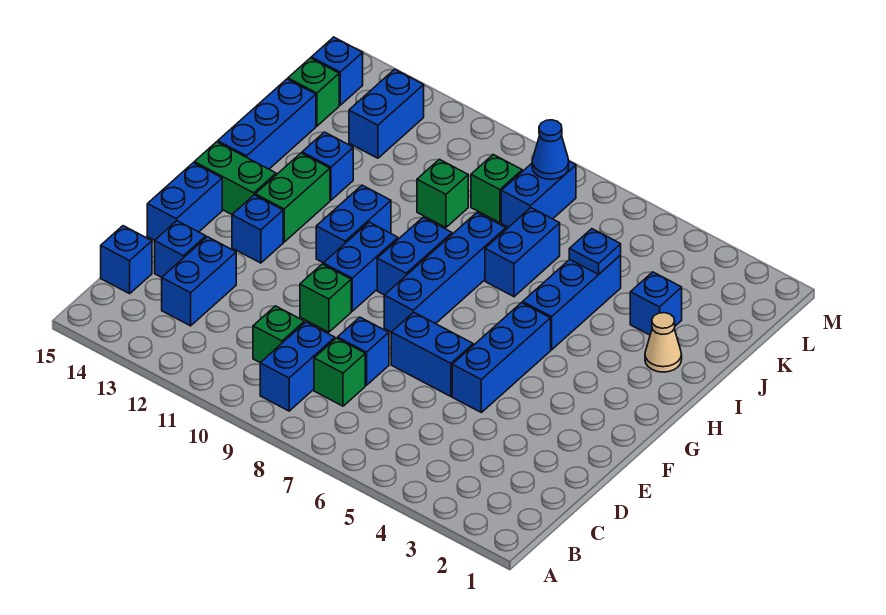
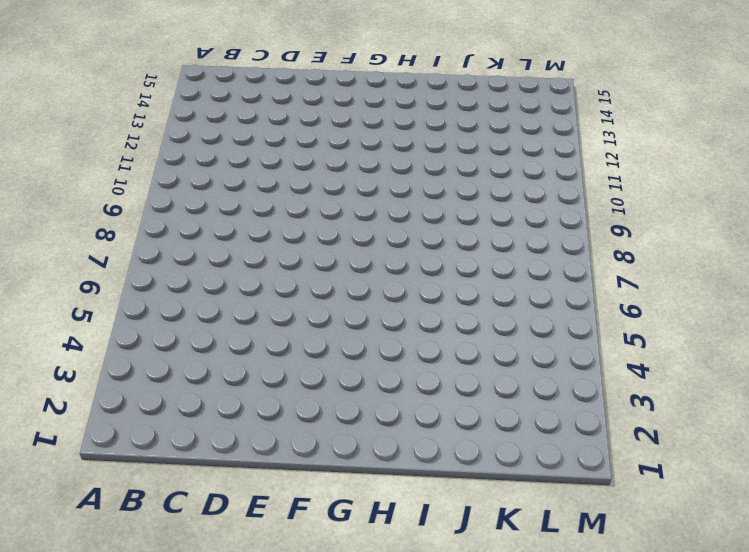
none -> blue brick B9:C9 level 1
none -> green brick C8 level 1
none -> green brick C10 level 1
none -> blue brick C13:D13 level 1

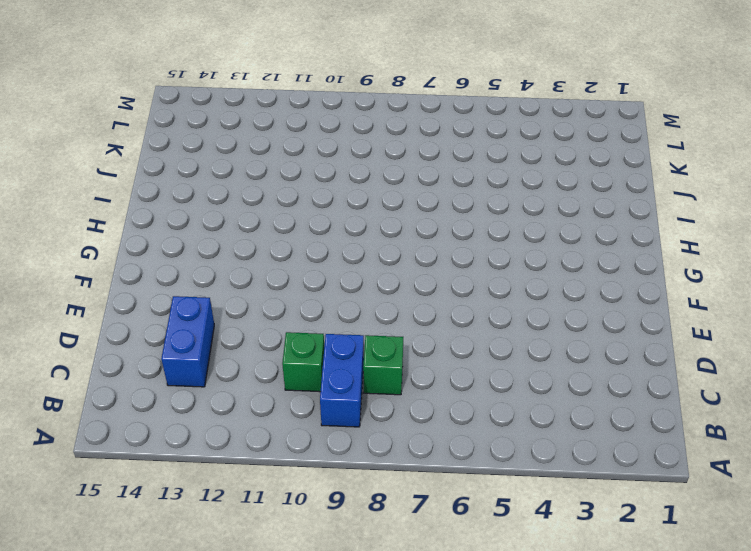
none -> blue brick C15 level 1
none -> blue brick D8 level 1
none -> blue brick D14 level 1
none -> blue brick E5:G5 level 1

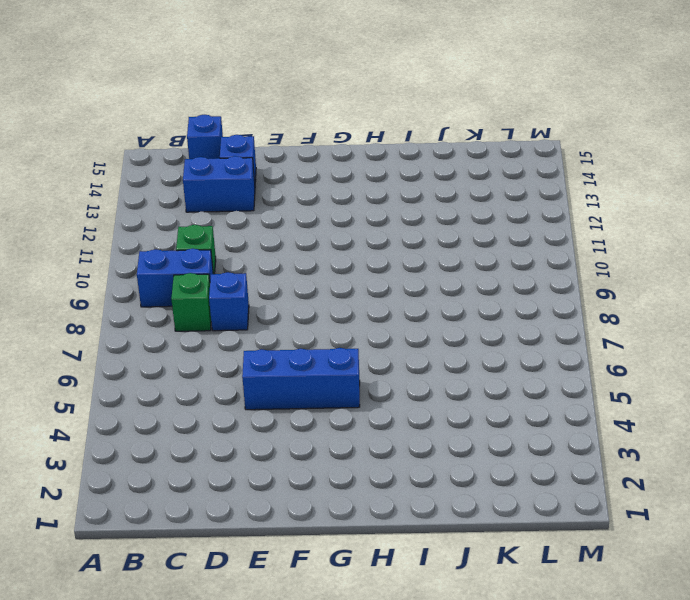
none -> blue brick E6:E7 level 1
none -> green brick E10 level 1
none -> blue brick E15:F15 level 1
none -> blue brick F8:I8 level 1

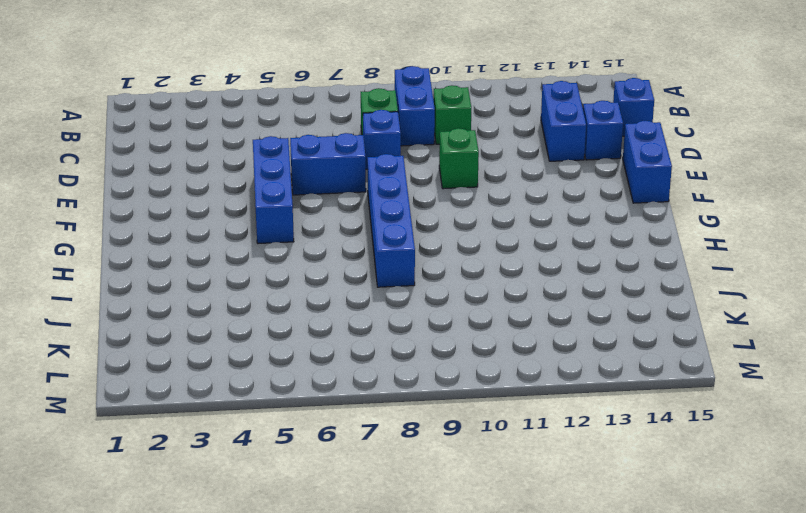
none -> blue brick F10:G10 level 1
none -> blue brick F13 level 1
none -> blue brick G9:H9 level 1
none -> blue brick G11:H11 level 1

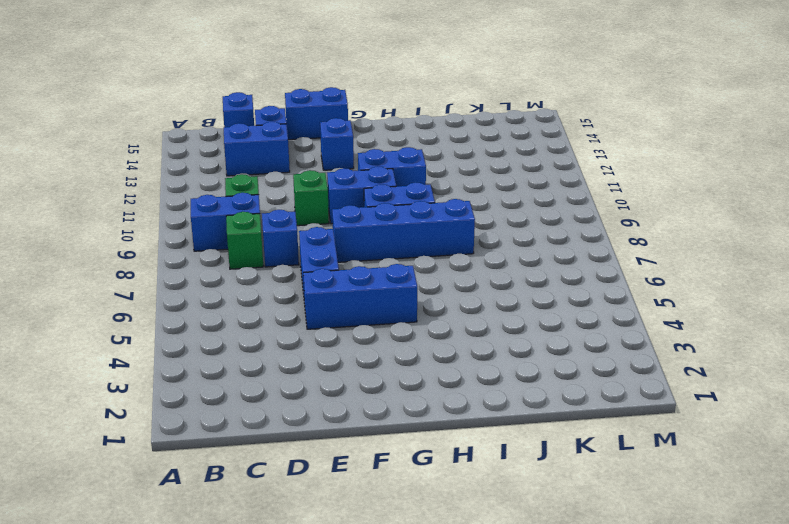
none -> green brick G13:H13 level 1
none -> green brick G14:G15 level 1
none -> blue brick H5:J5 level 1
none -> blue brick H15:J15 level 1

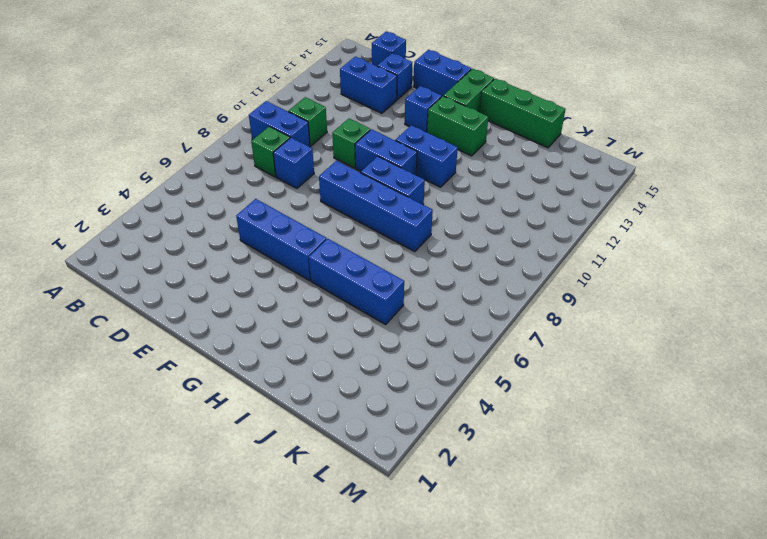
green brick H15:J15 level 1 -> blue brick H15:J15 level 1
none -> blue brick E6:E7 level 1
none -> tan cone I2 level 1
none -> blue brick I7:J7 level 1
none -> blue brick I13 level 1

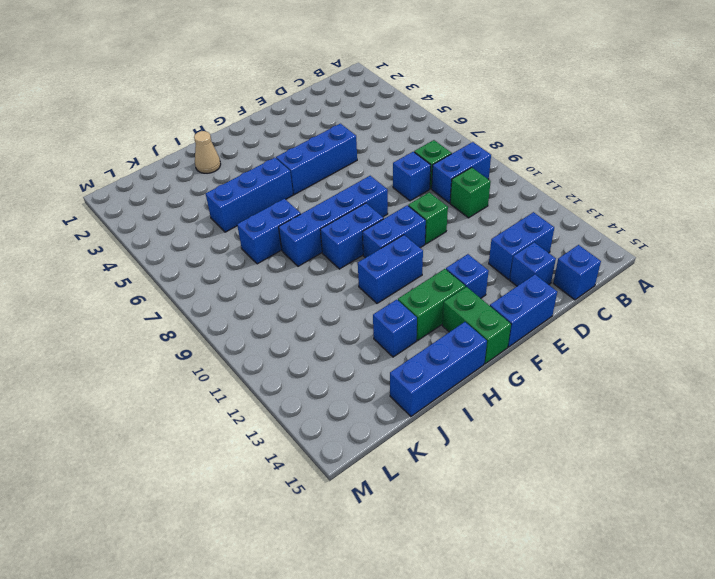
none -> blue brick E6:E7 level 1
none -> blue brick J3 level 1
none -> green brick J10 level 1
none -> blue brick K8:L8 level 1

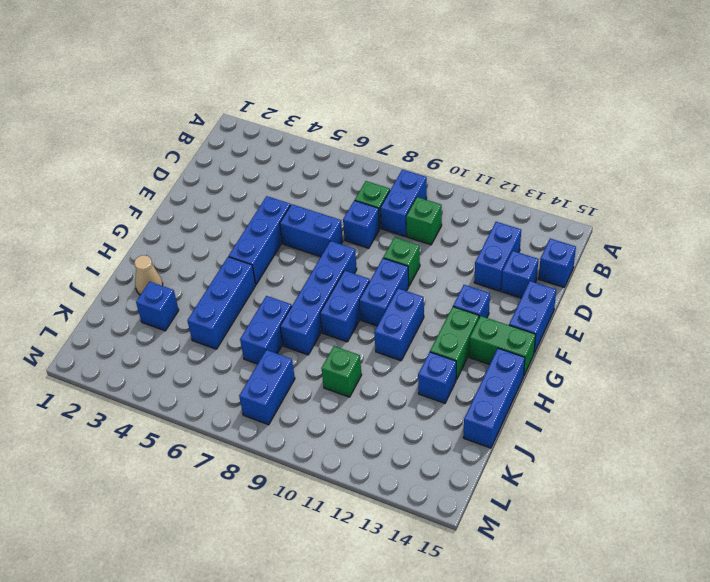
none -> green brick K9 level 1
none -> blue brick K13:L13 level 1
none -> green brick K15 level 1
none -> blue brick L15 level 1

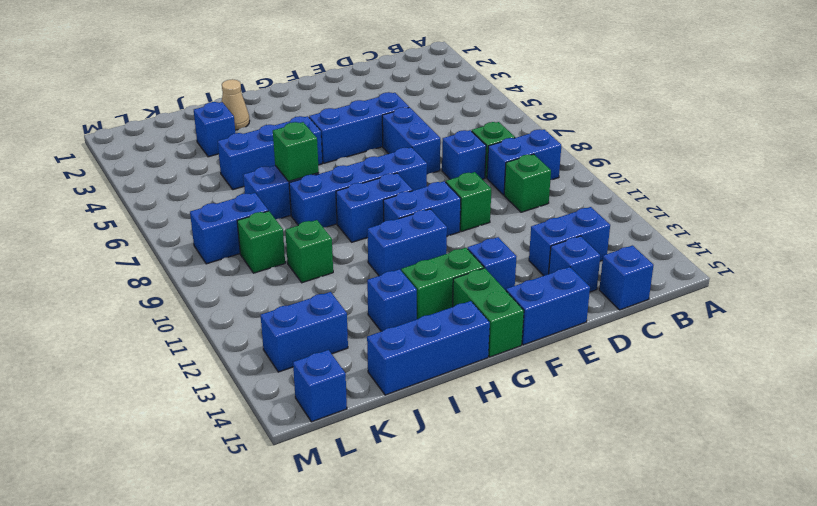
green brick I7 level 2 -> green brick K15 level 1
none -> blue plate J5 level 2
none -> blue cone L8 level 2

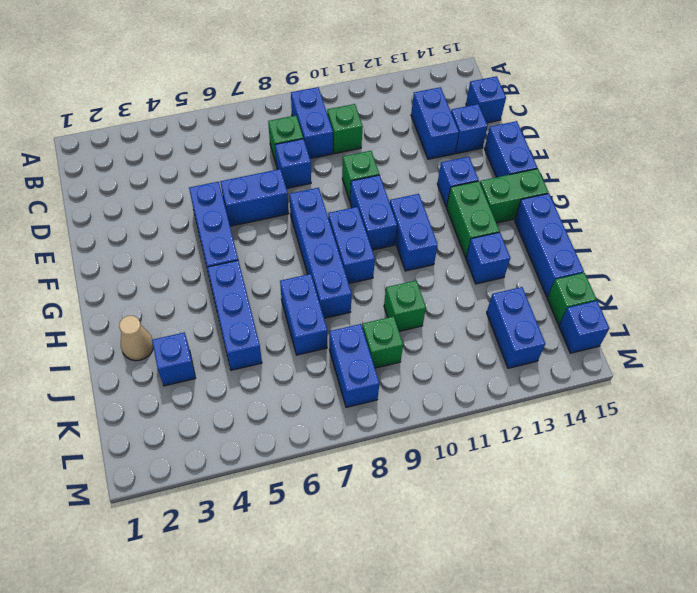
none -> blue plate J5 level 2
none -> blue cone L8 level 2

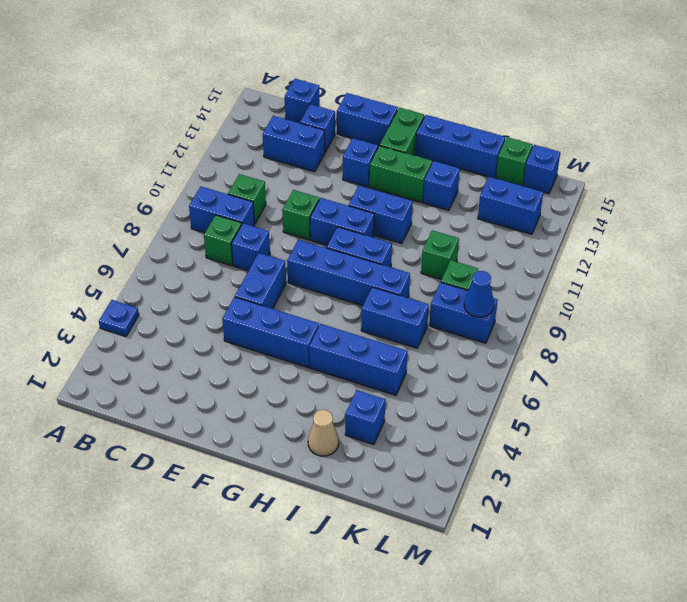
blue plate A4 level 1 -> blue plate J5 level 2

